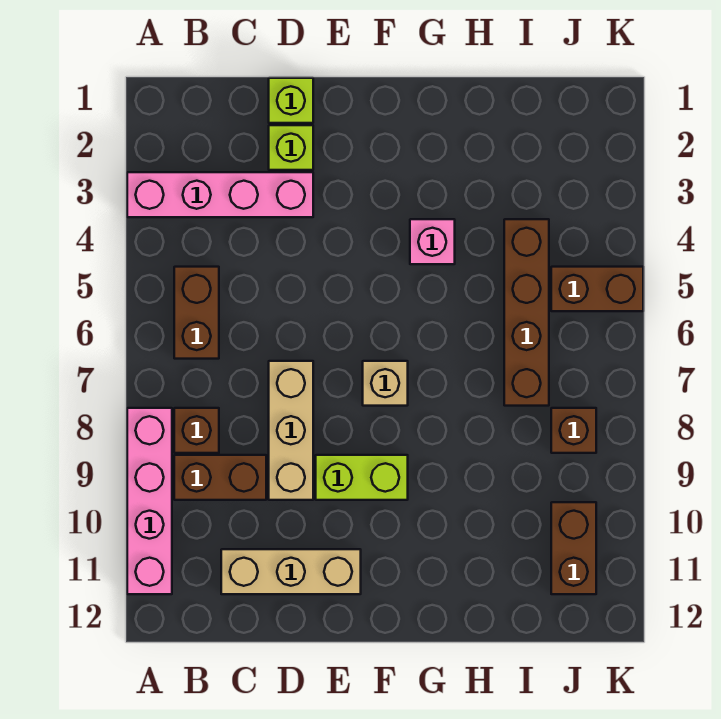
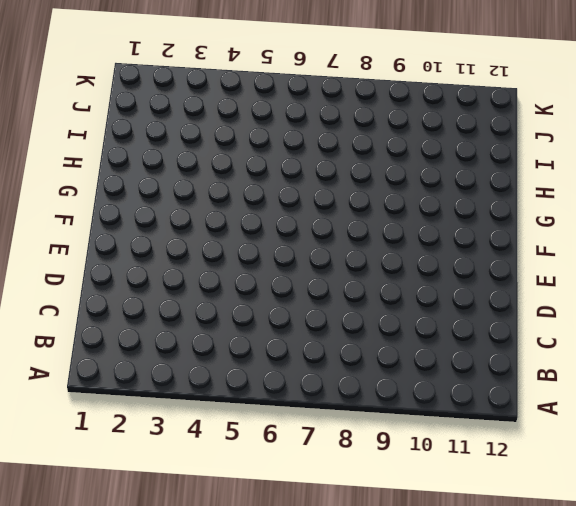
none -> pink brick A3:D3 level 1
none -> pink brick A8:A11 level 1
none -> brown brick B5:B6 level 1

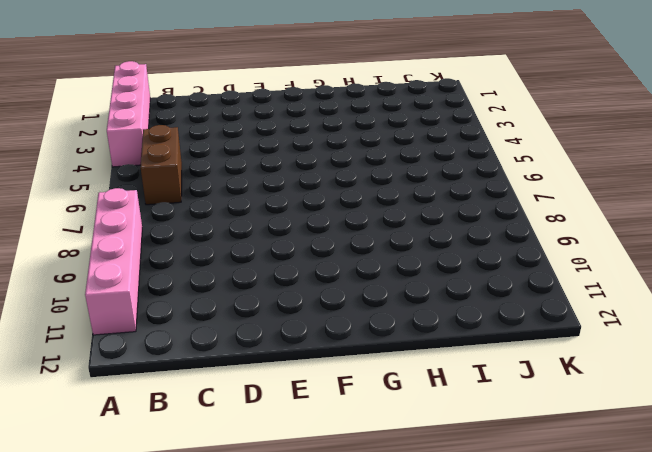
pink brick A1:A4 level 1 -> pink brick A3:D3 level 1
none -> brown brick B8 level 1
none -> brown brick B9:C9 level 1
none -> tan brick C11:E11 level 1

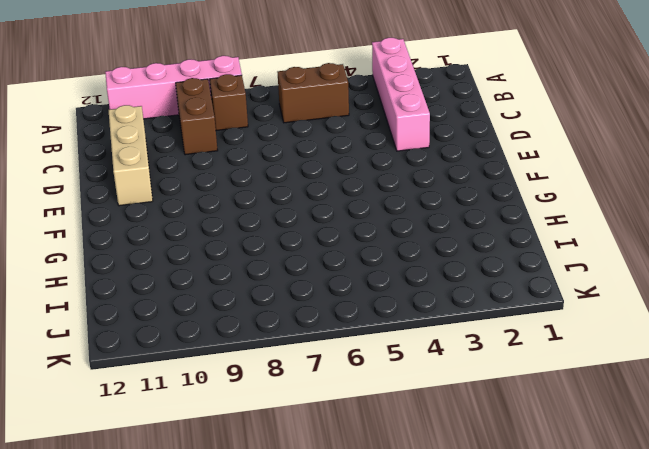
none -> lime brick D1 level 1
none -> lime brick D2 level 1
none -> tan brick D7:D9 level 1

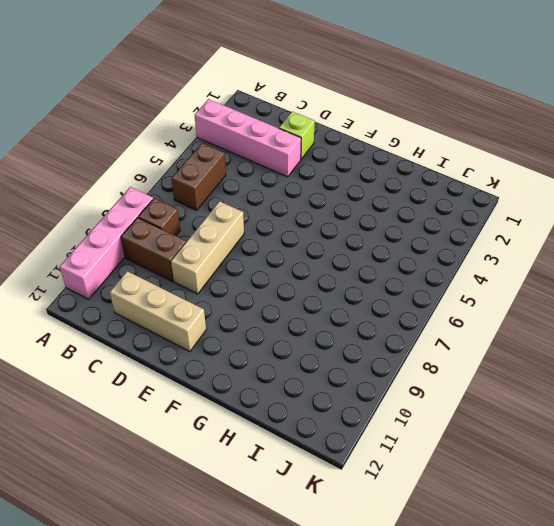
none -> lime brick D1 level 1
none -> lime brick E9:F9 level 1
none -> tan brick F7 level 1

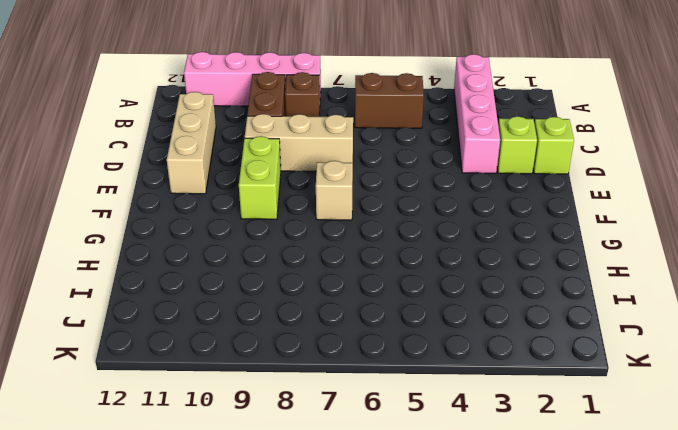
none -> pink brick G4 level 1
none -> brown brick I4:I7 level 1
none -> brown brick J5:K5 level 1

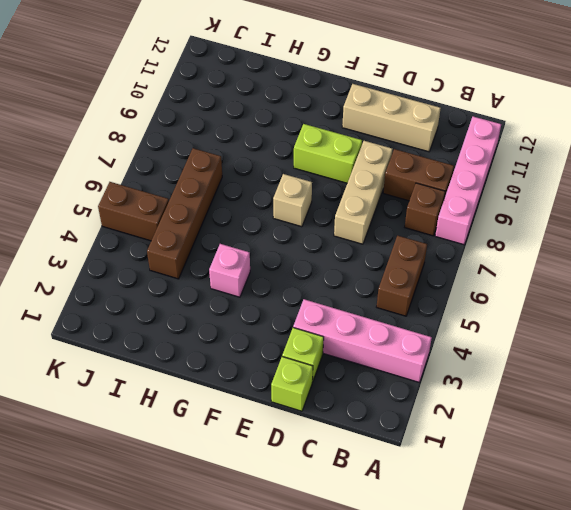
none -> brown brick J8 level 1
none -> brown brick J10:J11 level 1

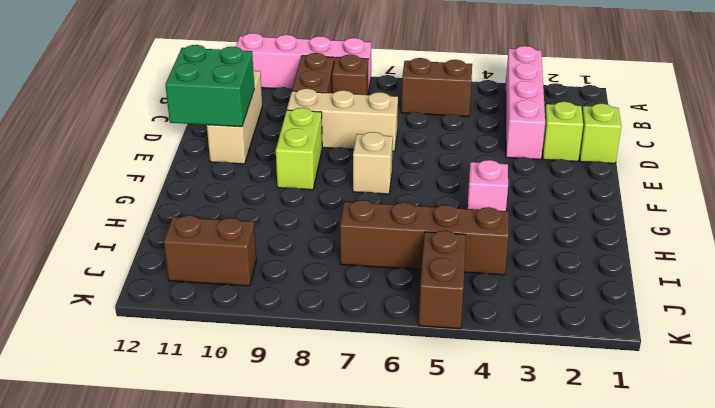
green brick D11:E12 level 2 -> none
none -> brown brick J8 level 1

